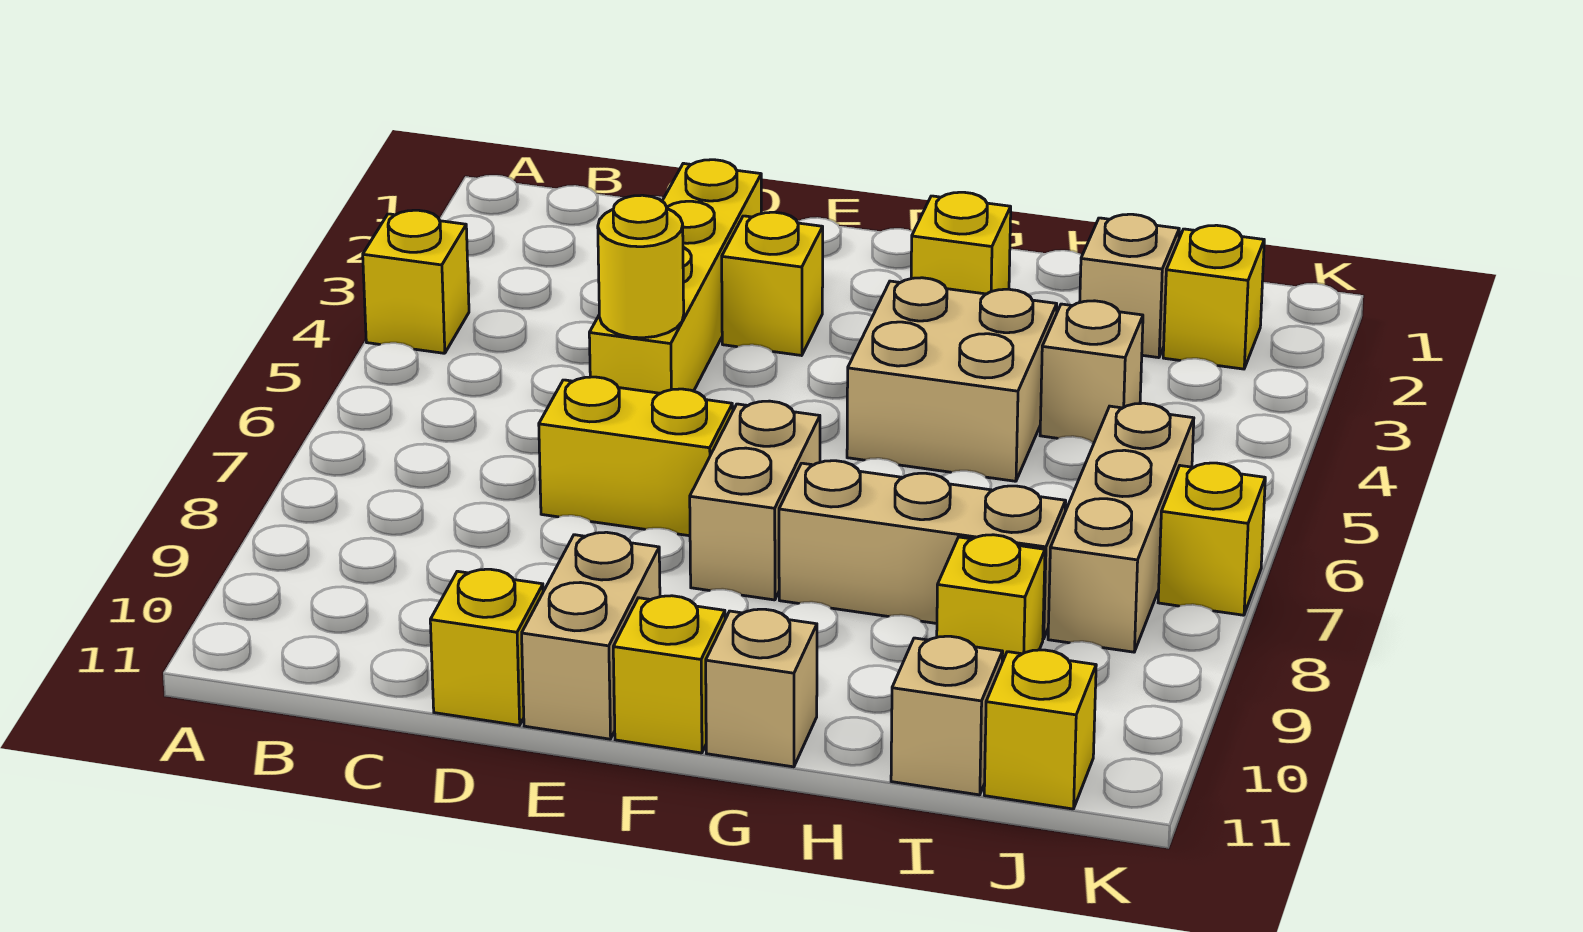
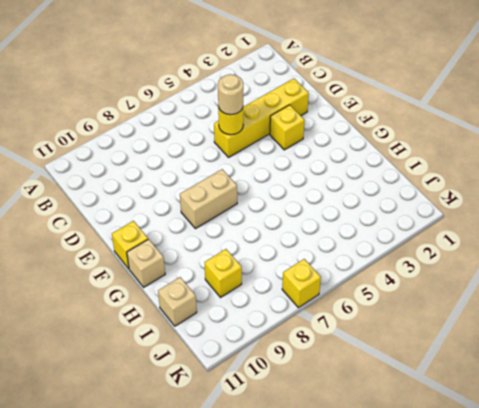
tan round brick D5 level 3 -> none
none -> yellow brick A4 level 1
none -> yellow brick D7:E7 level 1
none -> yellow brick D11 level 1

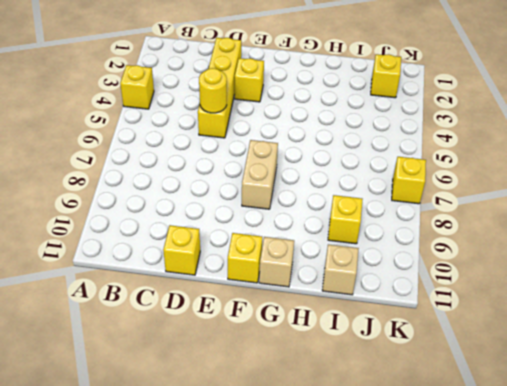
none -> yellow brick D7:E7 level 1
none -> tan brick E10:E11 level 1
none -> yellow brick G2 level 1

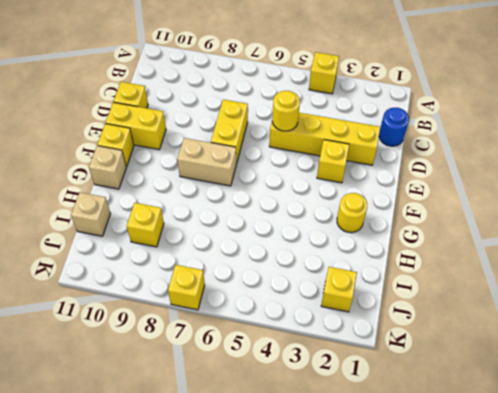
blue round brick C1 level 1 -> none
yellow brick E10:E11 level 1 -> tan brick E10:E11 level 1
yellow round brick G2 level 1 -> yellow brick G2 level 1
none -> tan brick G4:H5 level 1
none -> tan brick G8:I8 level 1
none -> tan brick I2 level 1

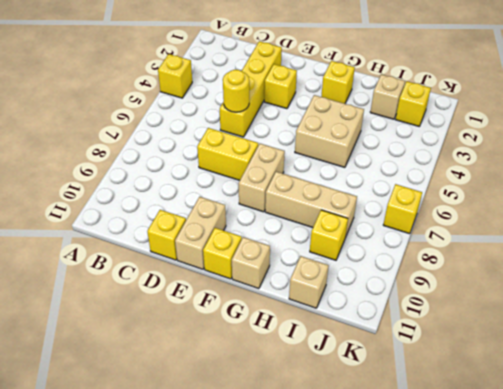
none -> tan brick I4 level 1
none -> tan brick J6:J8 level 1
none -> yellow brick J11 level 1

